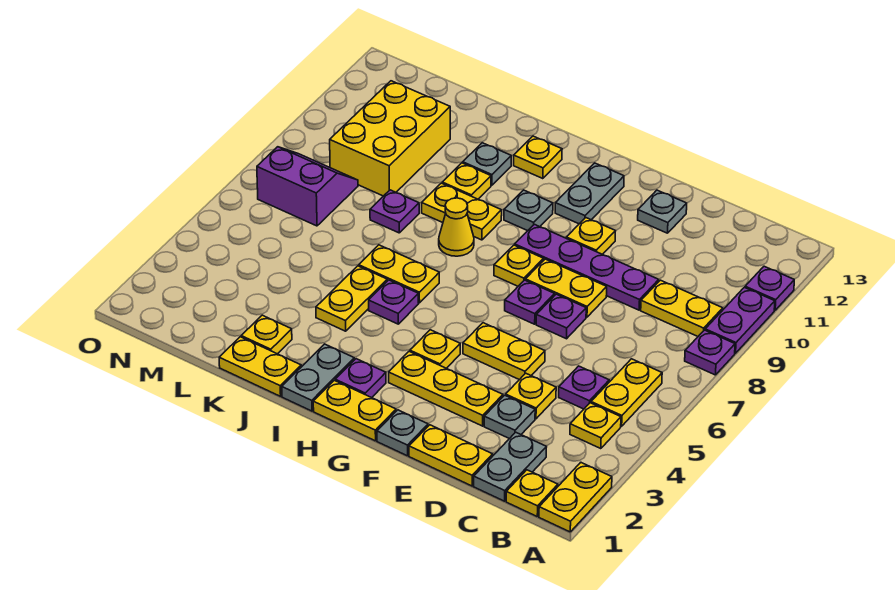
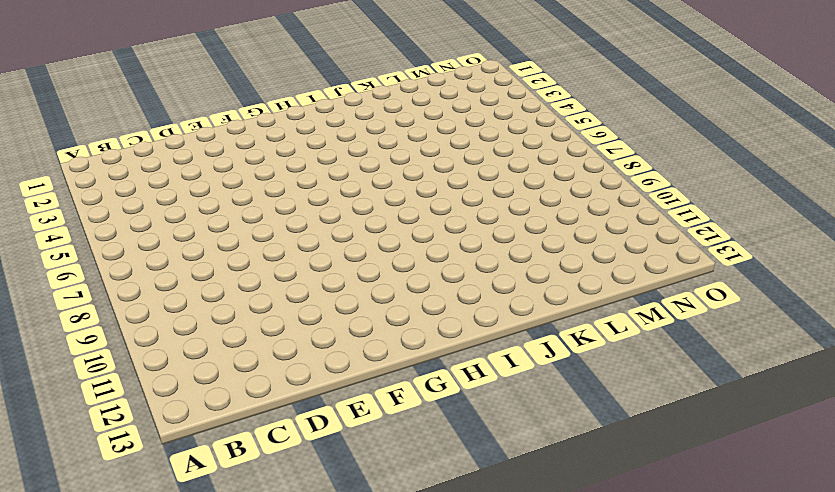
none -> yellow plate A1:A2 level 1
none -> purple plate A8 level 1
none -> purple plate A9:A10 level 1
none -> purple plate A11 level 1

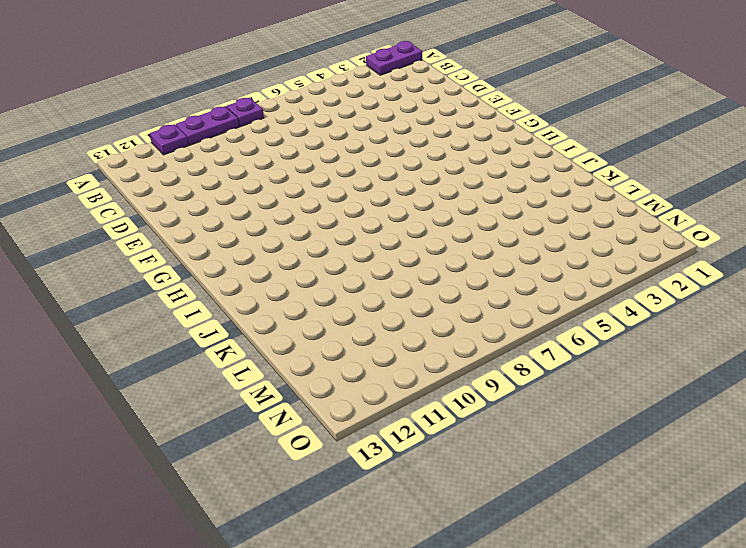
purple plate A1:A2 level 1 -> yellow plate A1:A2 level 1
none -> yellow plate B1 level 1
none -> yellow plate B4 level 1
none -> yellow plate B5:B6 level 1
none -> yellow plate B9:C9 level 1

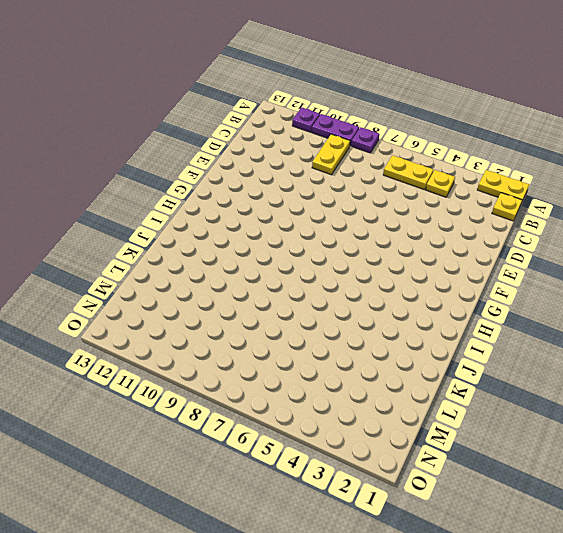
none -> grey plate C1:C2 level 1
none -> purple plate C5 level 1
none -> yellow plate D1:E1 level 1
none -> grey plate D3 level 1

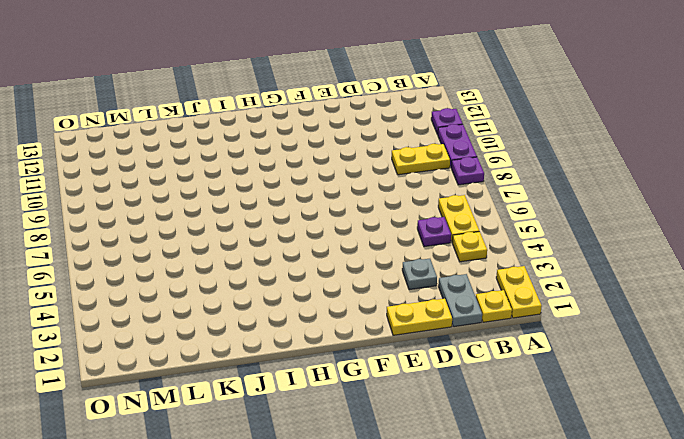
none -> yellow plate D4 level 1
none -> purple plate D9:G9 level 1
none -> yellow plate E3:G3 level 1
none -> yellow plate E5:F5 level 1

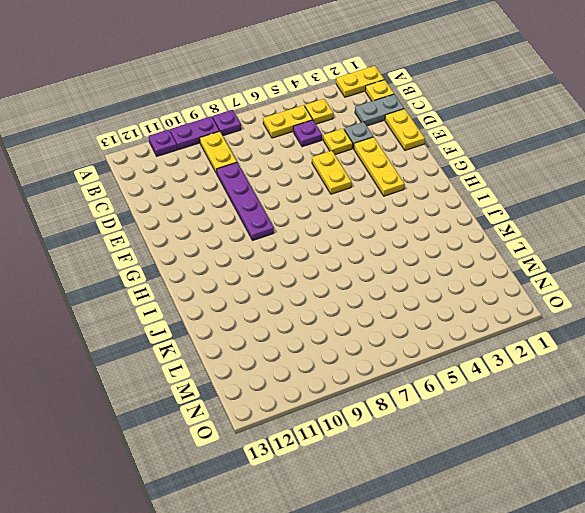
none -> purple plate E7 level 1
none -> yellow plate E8:F8 level 1
none -> grey plate E12 level 1
none -> grey plate F1 level 1

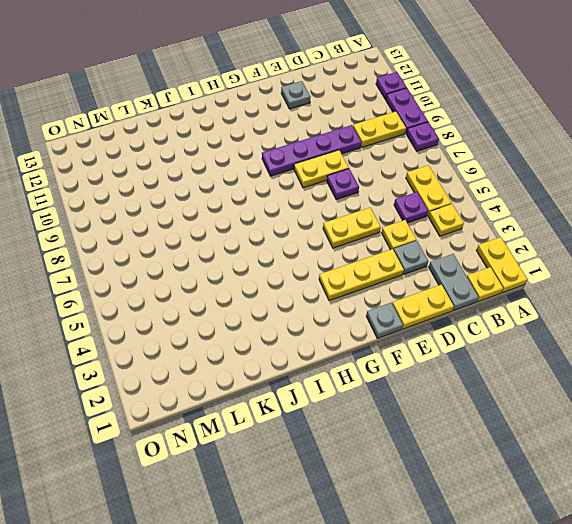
none -> purple plate F7 level 1
none -> yellow plate F10 level 1
none -> yellow plate G1:H1 level 1
none -> yellow plate G4 level 1

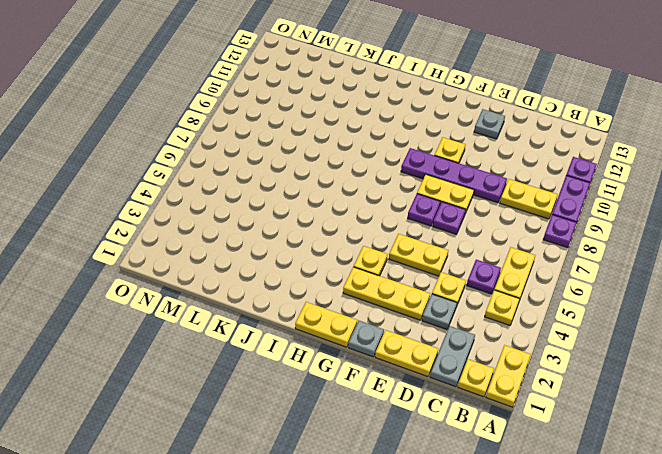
none -> yellow plate G8 level 1
none -> grey plate G11:G12 level 1
none -> purple plate H2 level 1
none -> grey plate H10 level 1

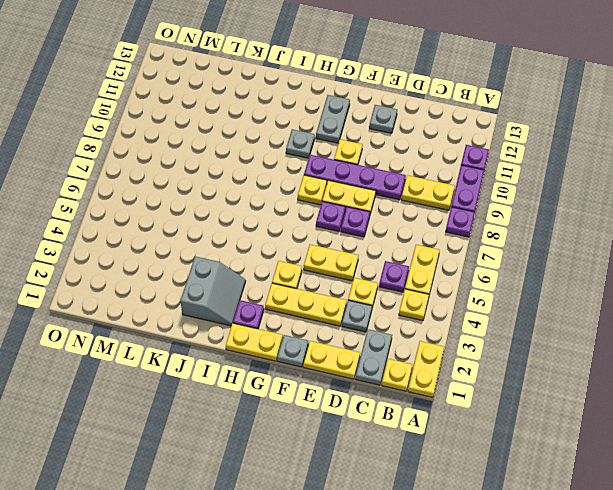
grey slope I2:J3 level 1 top J -> grey plate I1:I2 level 1
none -> purple plate I5 level 1
none -> yellow plate I6:J6 level 1
none -> yellow cone I8 level 1
none -> yellow plate I9:J9 level 1

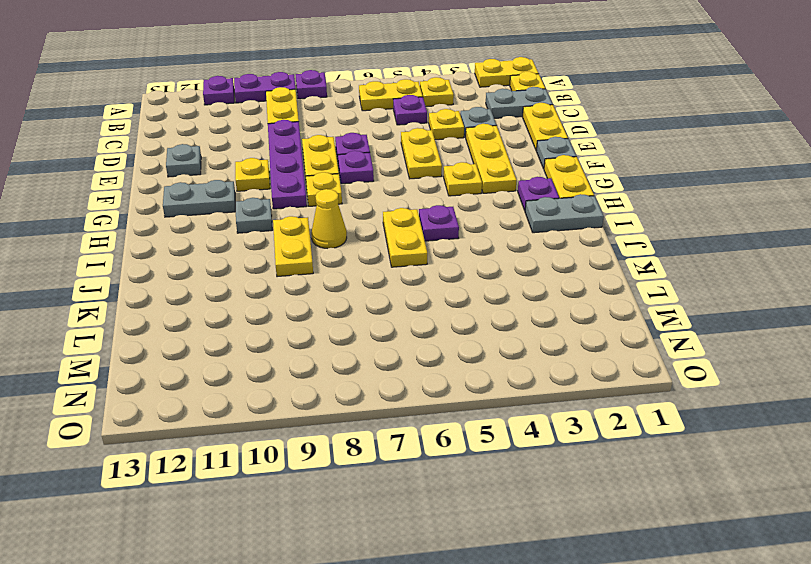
none -> yellow plate I12 level 1
none -> yellow plate J1:K1 level 1
none -> yellow plate J4:J5 level 1
none -> yellow plate J10 level 1

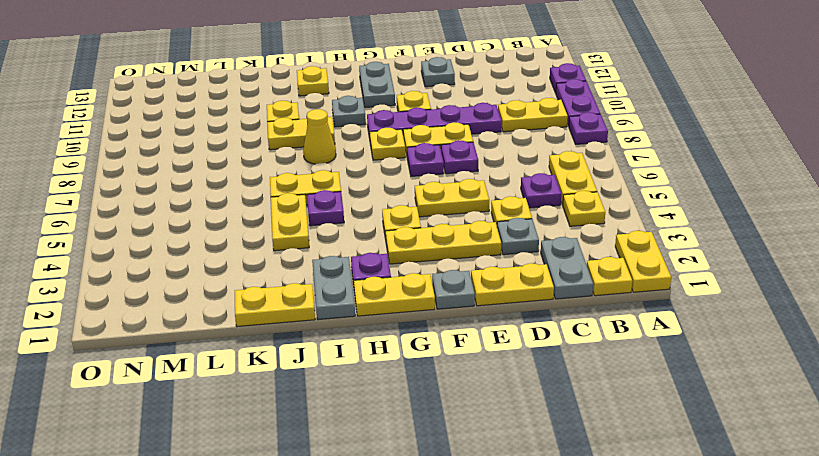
none -> grey plate J11 level 1
none -> yellow plate K2 level 1
none -> purple plate K8 level 1
none -> yellow brick L9:M11 level 1

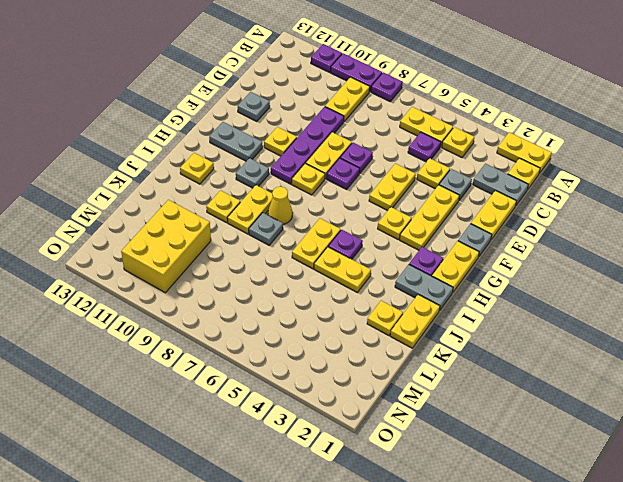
grey plate J8 level 1 -> grey plate J11 level 1
yellow brick L10:N11 level 1 -> yellow brick L9:M11 level 1
none -> purple plate K8 level 1
none -> purple slope M7:N8 level 1 top 7

